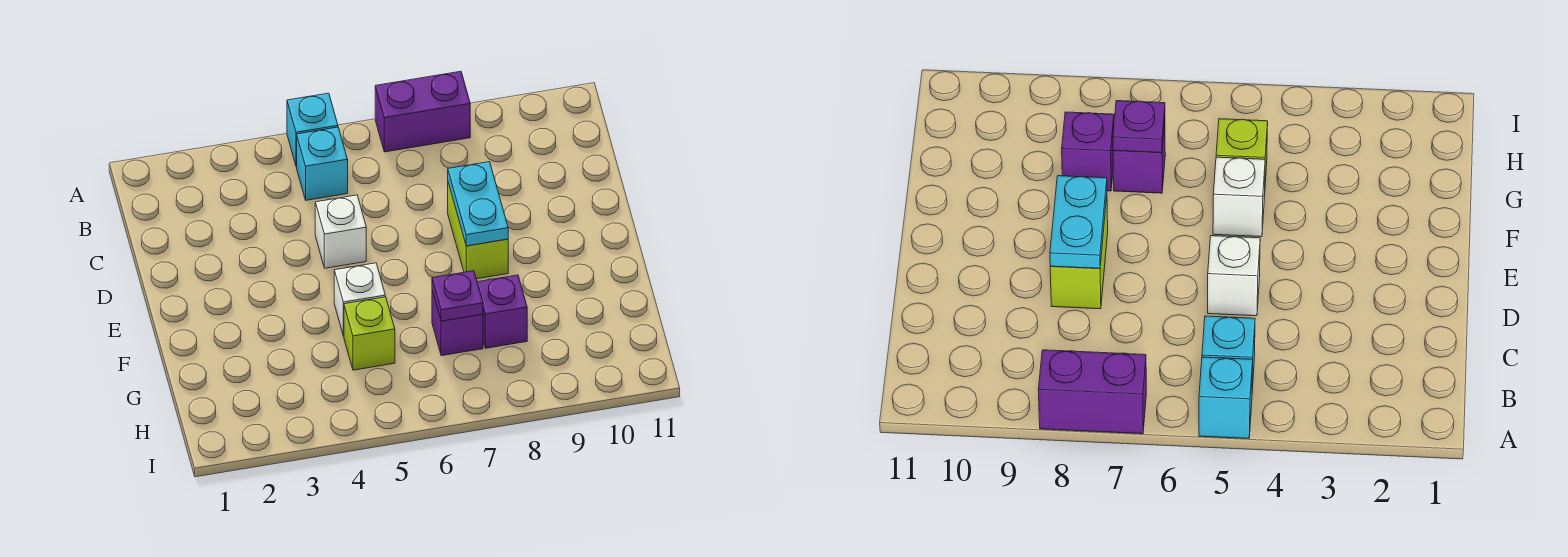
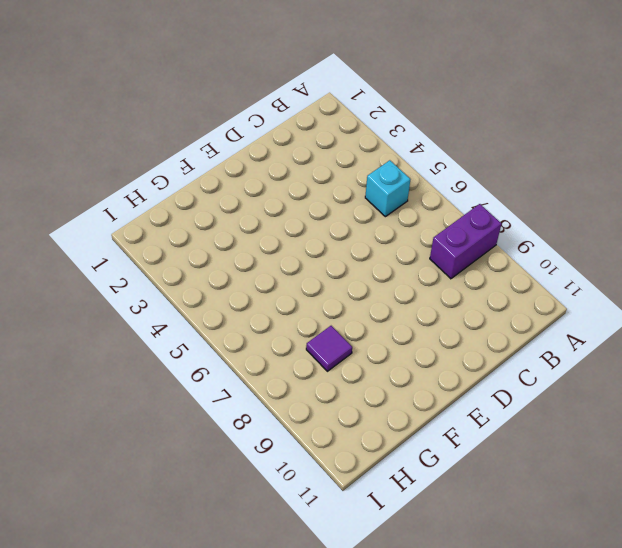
purple brick A8:B8 level 1 -> purple brick A7:A8 level 1
purple tile G8 level 1 -> purple brick G8 level 1
none -> cyan brick A5 level 1
none -> white brick D5 level 1

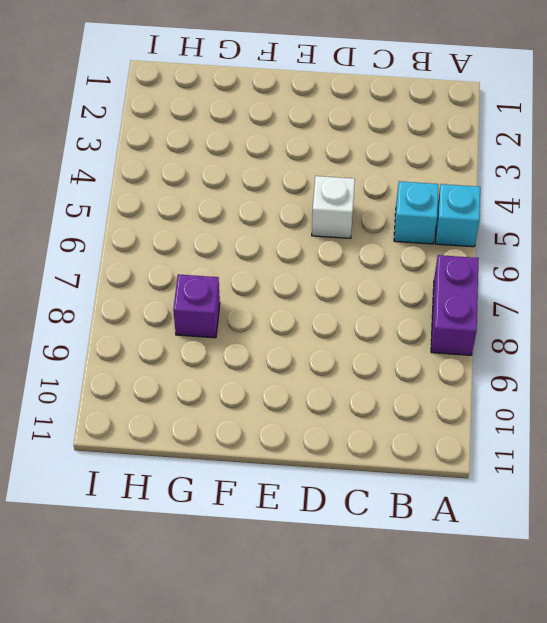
none -> lime brick D8:E8 level 1
none -> white brick F5 level 1

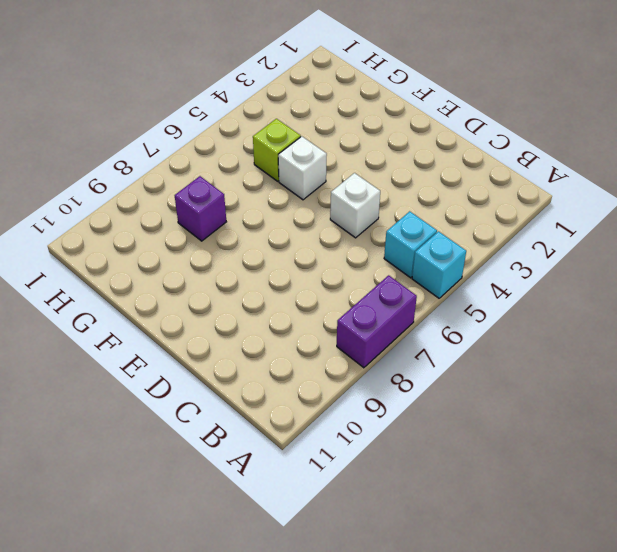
none -> lime brick D8:E8 level 1
none -> purple brick G7 level 1

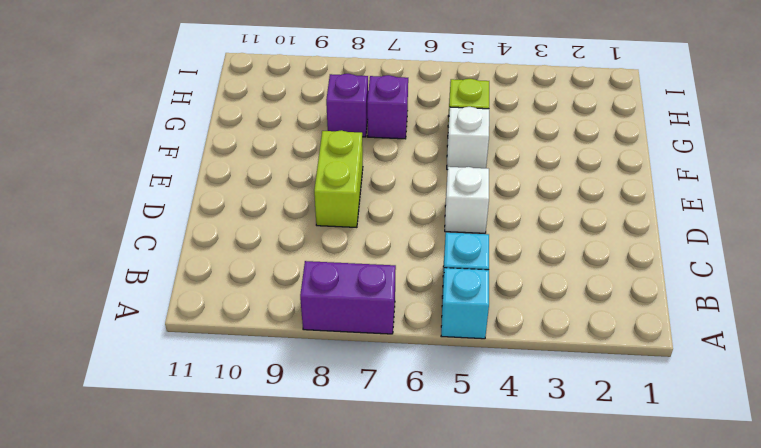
none -> cyan plate D8:E8 level 2
none -> purple plate G7 level 2

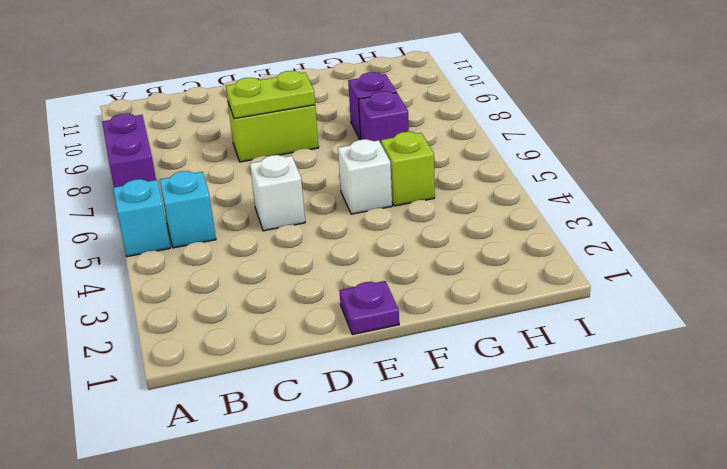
lime plate D8:E8 level 2 -> cyan plate D8:E8 level 2
purple plate E1 level 1 -> purple plate G7 level 2

